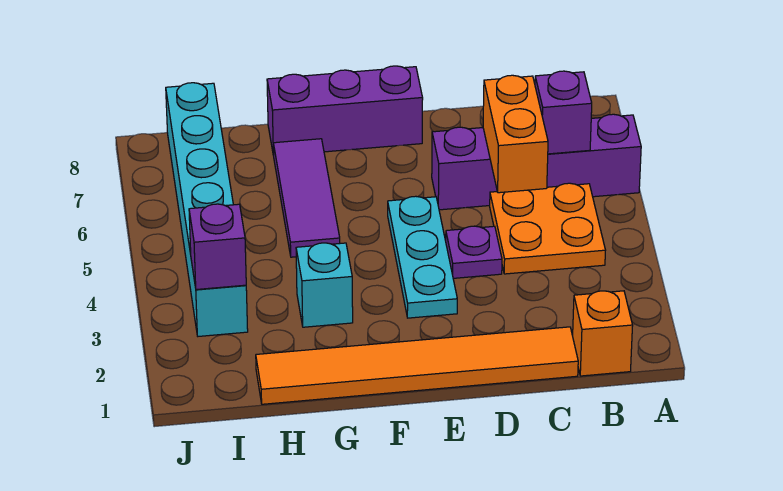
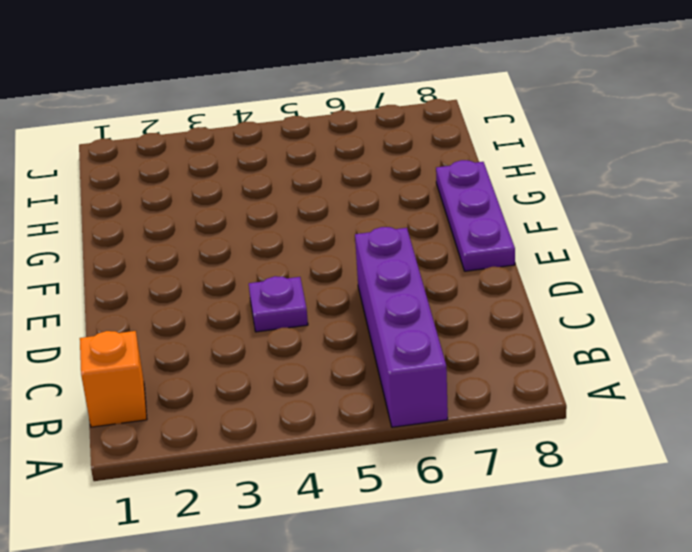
purple plate E8:G8 level 1 -> purple brick E8:G8 level 1
none -> orange plate B4:C5 level 1
none -> orange tile C1:H1 level 1
none -> cyan plate E3:E5 level 1

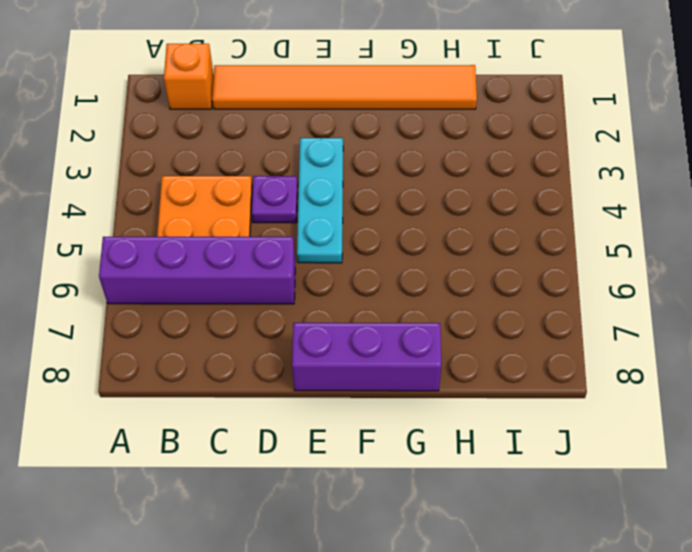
none -> cyan brick G3 level 1
none -> purple tile G5:G7 level 1
none -> cyan brick I3:I8 level 1

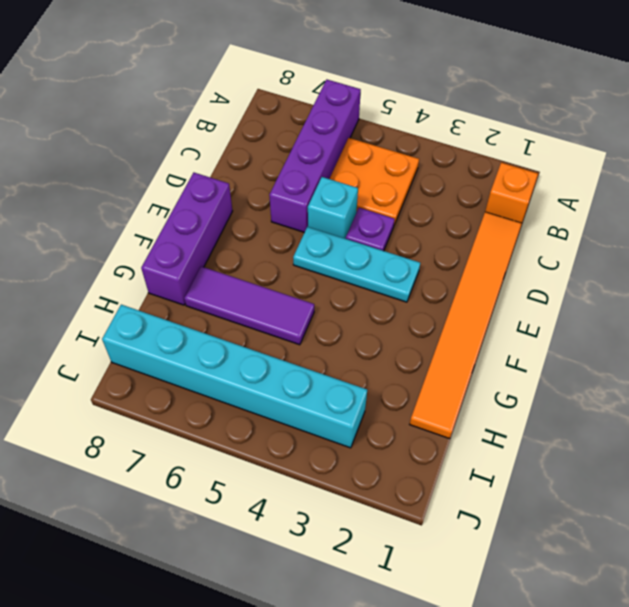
cyan brick D5 level 1 -> cyan brick G3 level 1
none -> purple brick B6 level 2
none -> orange brick C5:C6 level 2
none -> purple brick I3 level 2

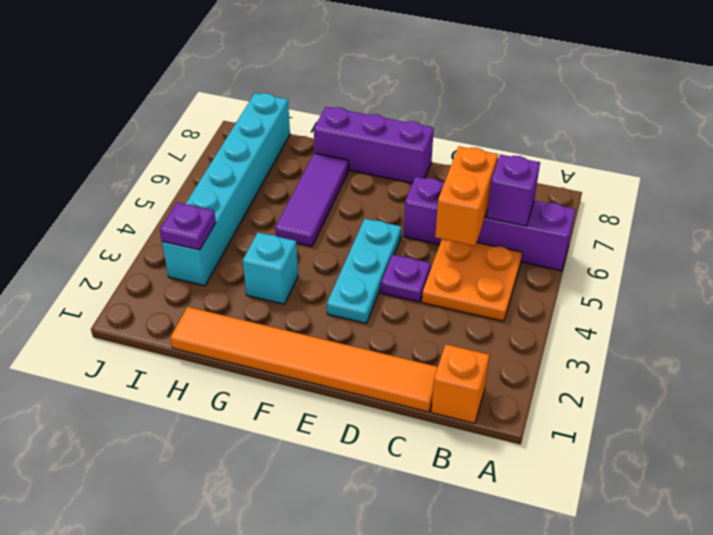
purple plate I3 level 2 -> purple brick I3 level 2

